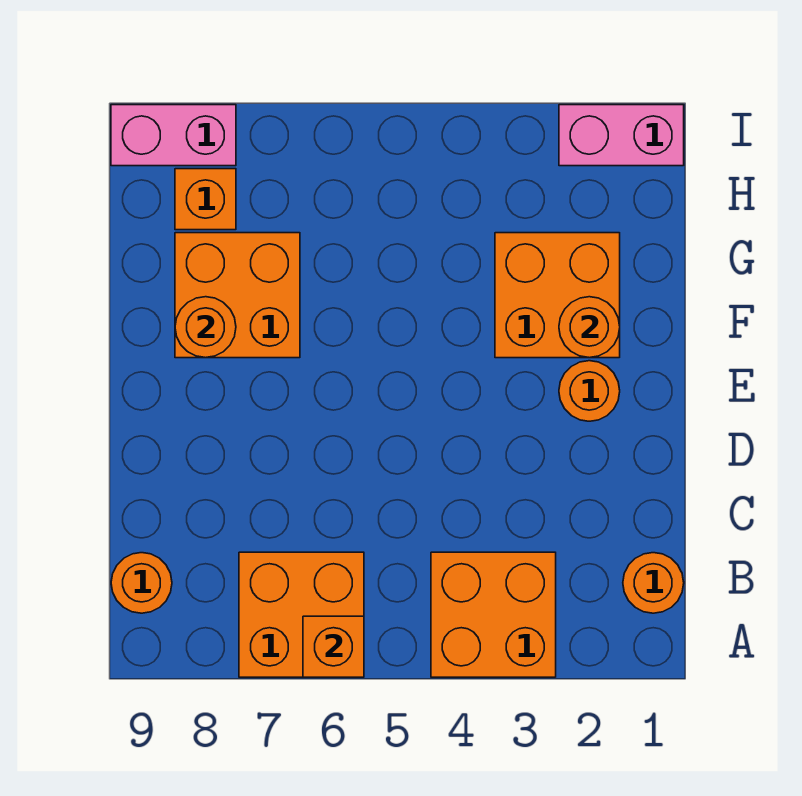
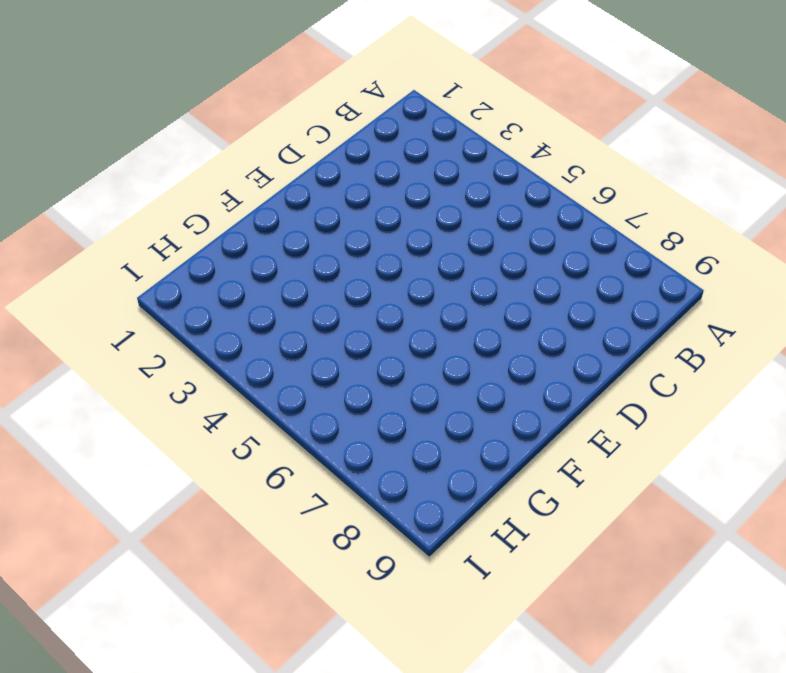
none -> orange brick A3:B4 level 1
none -> orange brick A6:B7 level 1
none -> orange round brick B1 level 1

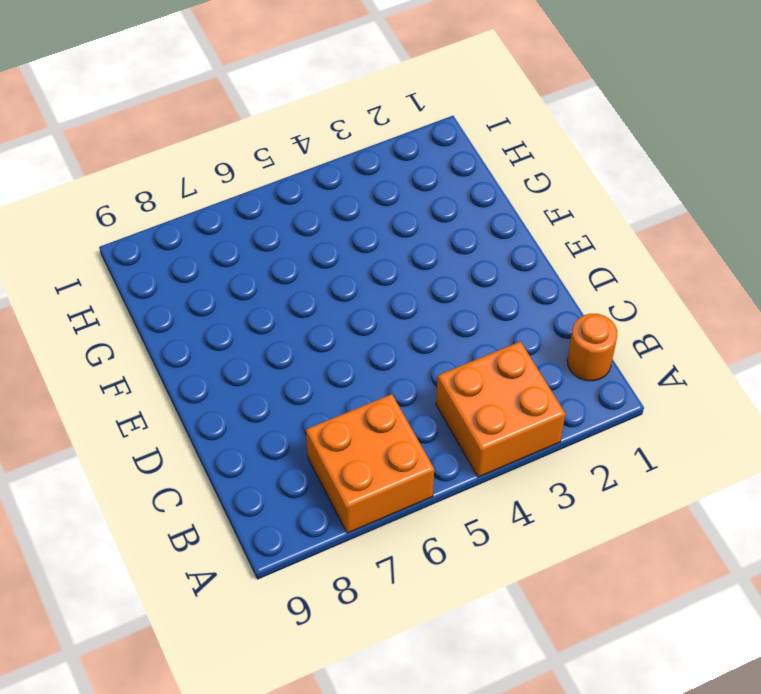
none -> orange round brick B9 level 1
none -> orange round brick E2 level 1
none -> orange brick F2:G3 level 1

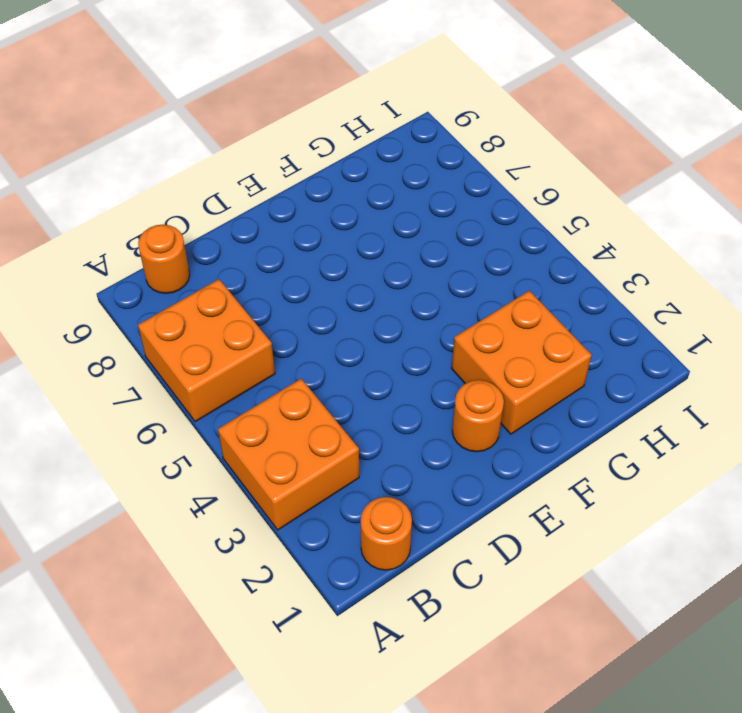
none -> orange brick F7:G8 level 1
none -> orange brick H8 level 1
none -> pink brick I1:I2 level 1

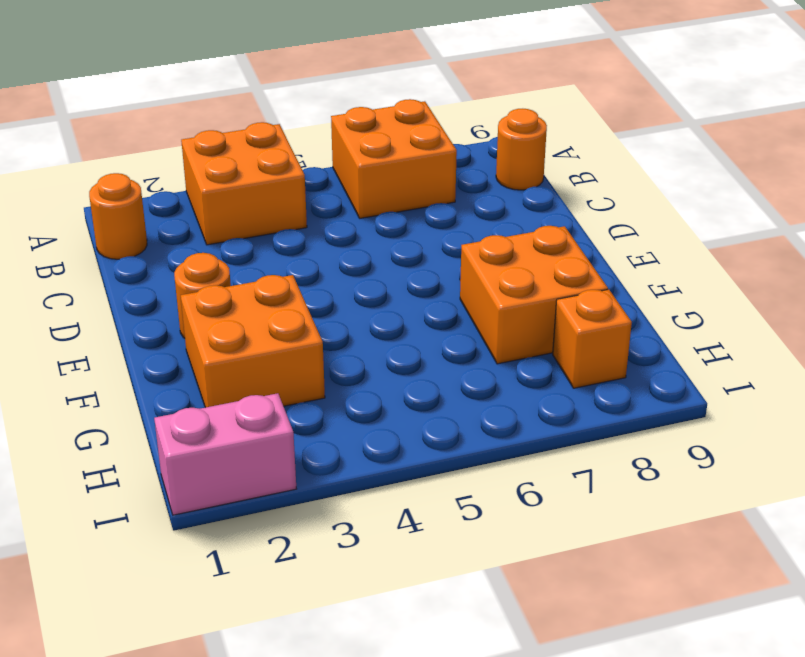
none -> pink brick I8:I9 level 1
none -> orange brick A6 level 2
none -> orange round brick F2 level 2

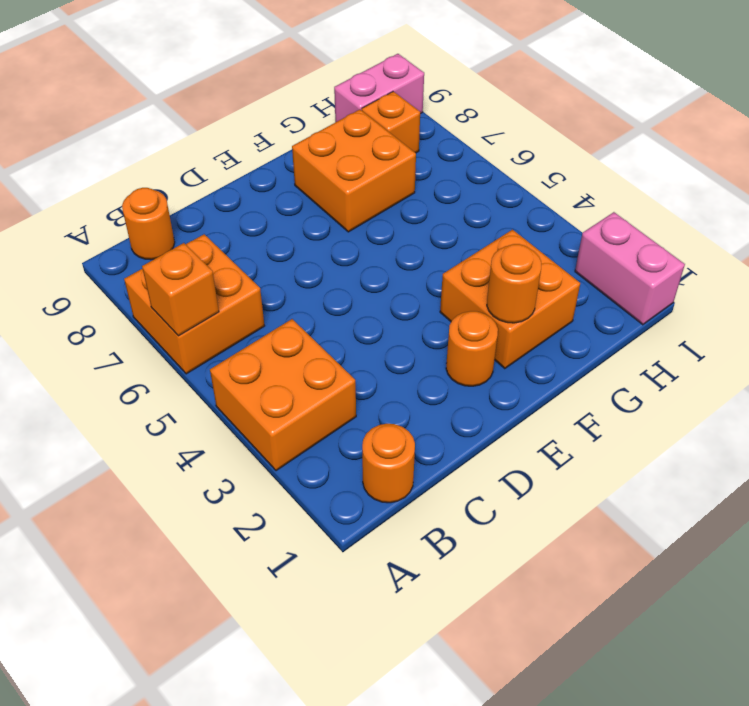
pink brick H9:I9 level 1 -> pink brick I8:I9 level 1
none -> orange round brick F8 level 2

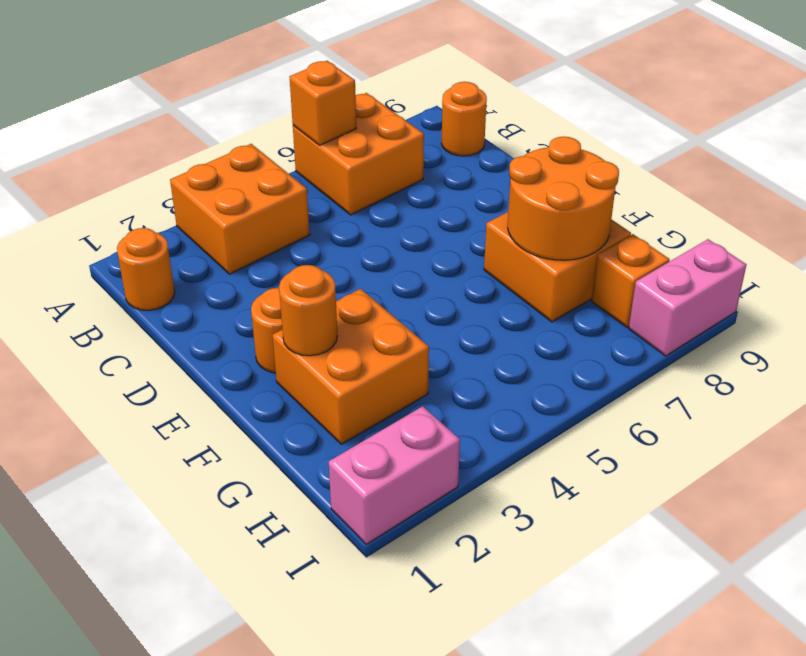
orange round brick F7:G8 level 2 -> orange round brick F8 level 2

